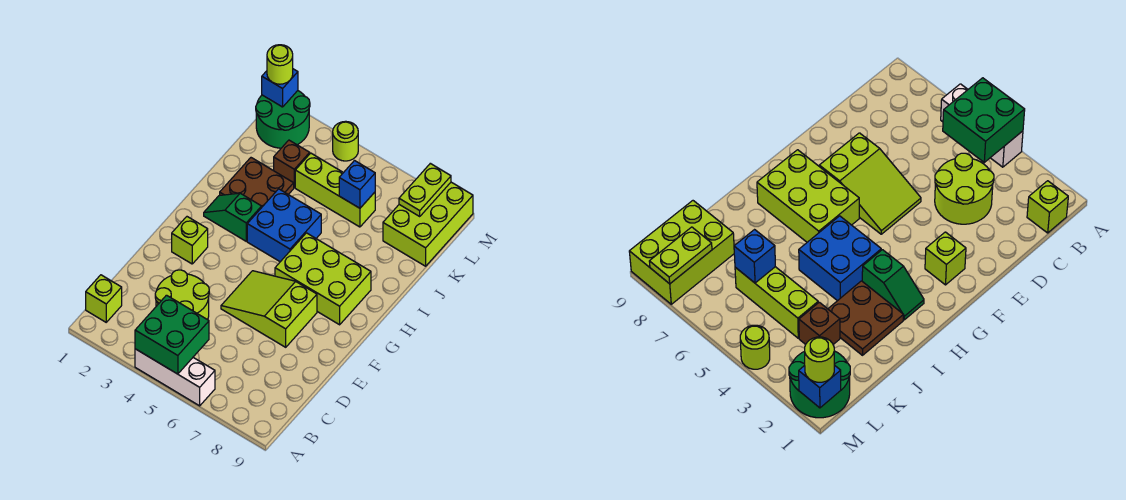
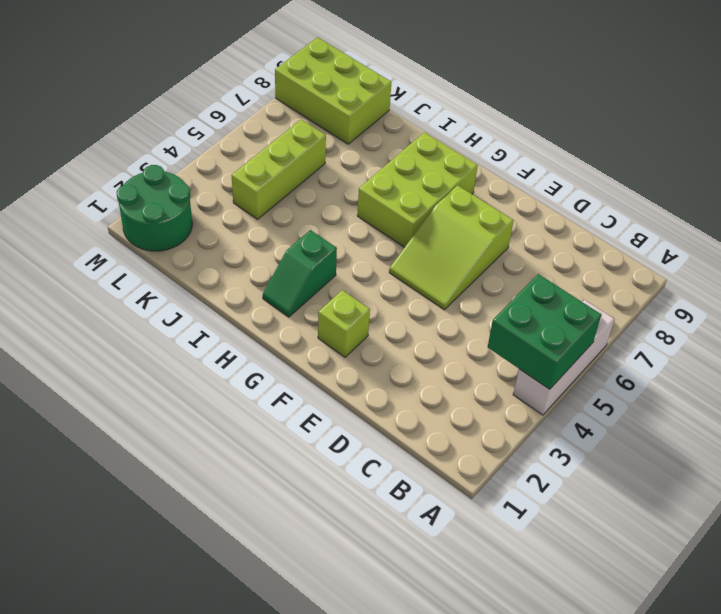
none -> lime brick B1 level 1
none -> lime round brick C3:D4 level 1
none -> blue brick H4:I5 level 1

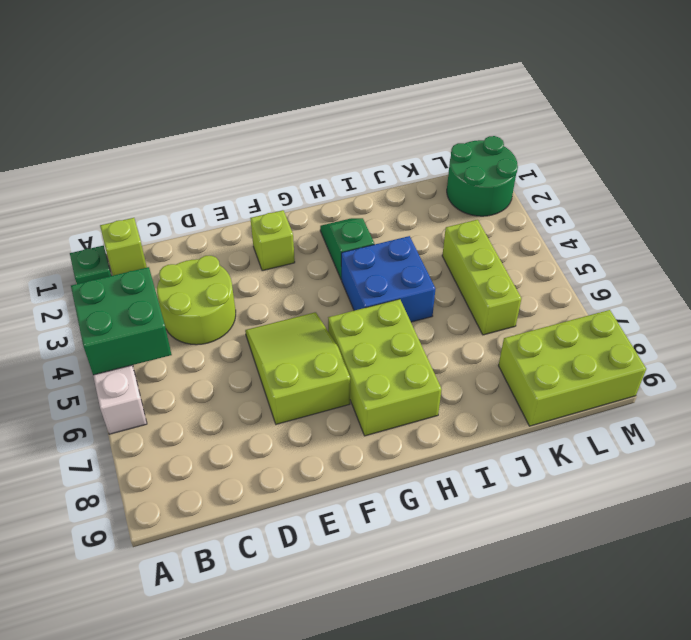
green plate A1 level 1 -> none
none -> brown plate I2:J3 level 1
none -> brown brick K3 level 1
none -> lime round brick M4 level 1

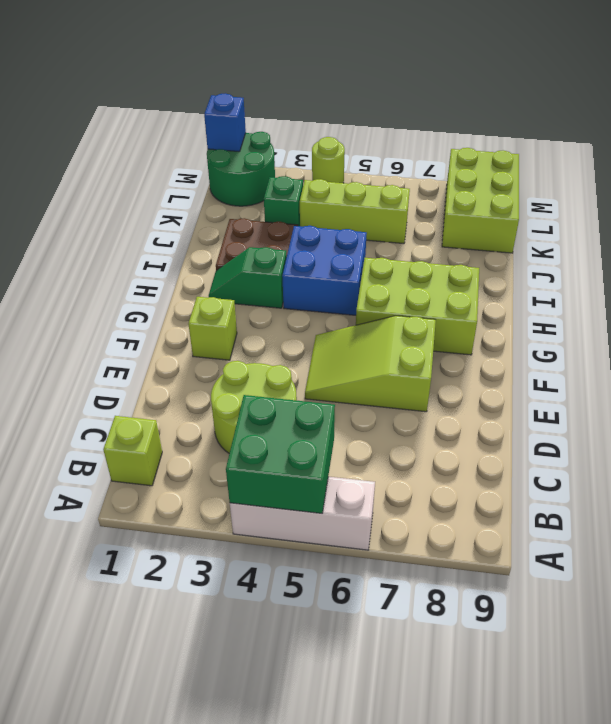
green brick K3 level 1 -> brown brick K3 level 1
none -> blue brick K6 level 2
none -> lime plate L8:M8 level 2
none -> lime round brick M1 level 3

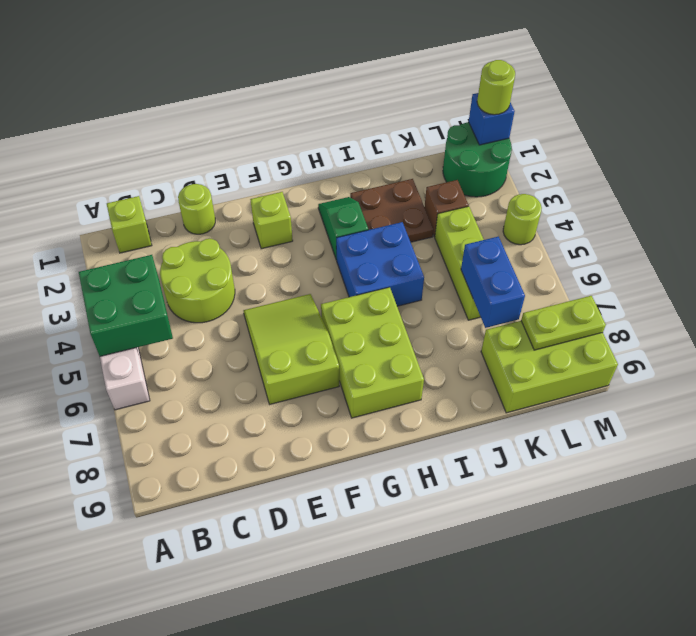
lime round brick D1 level 1 -> none
blue brick K6:K7 level 2 -> blue brick K6 level 2

